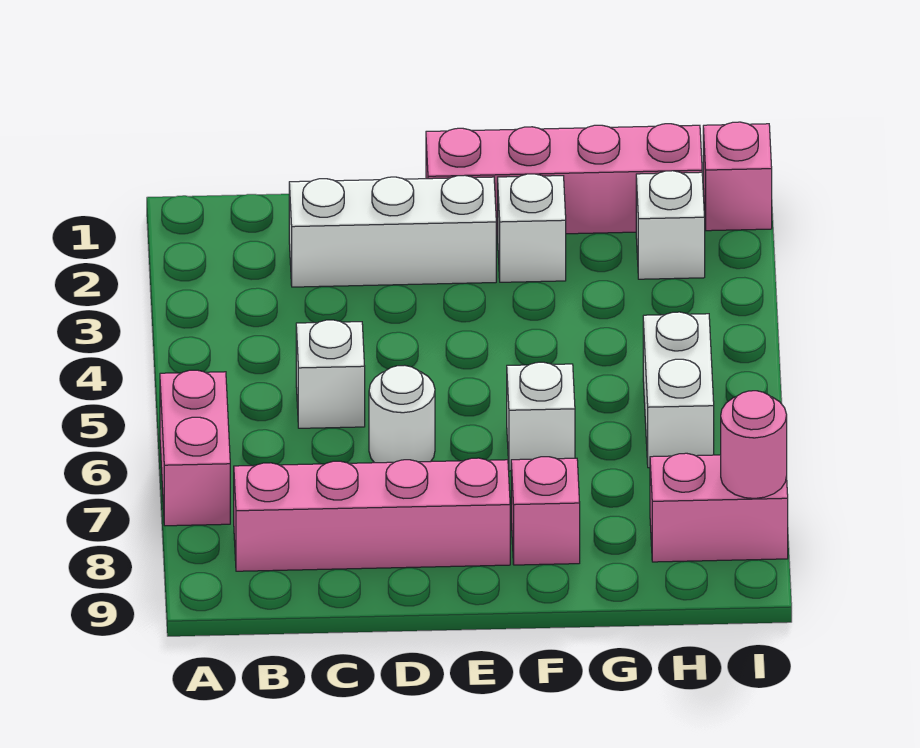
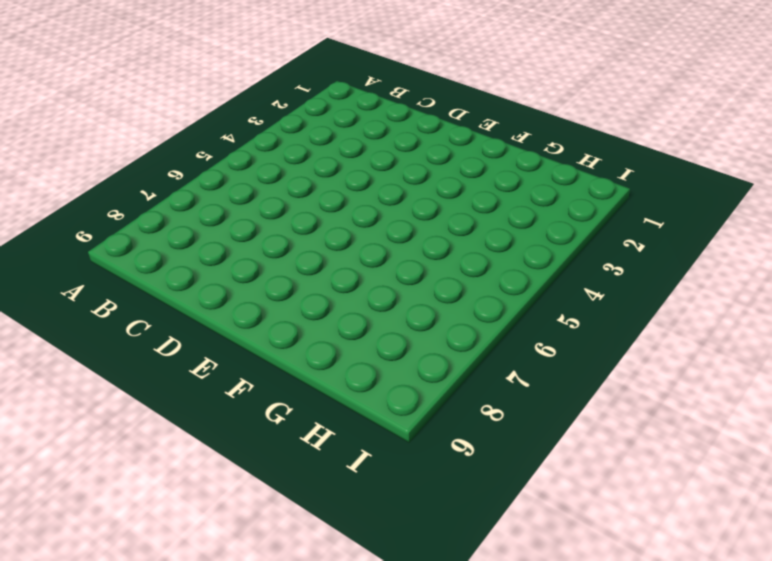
none -> pink brick A6:A7 level 1
none -> pink brick B8:E8 level 1
none -> white brick C2:E2 level 1

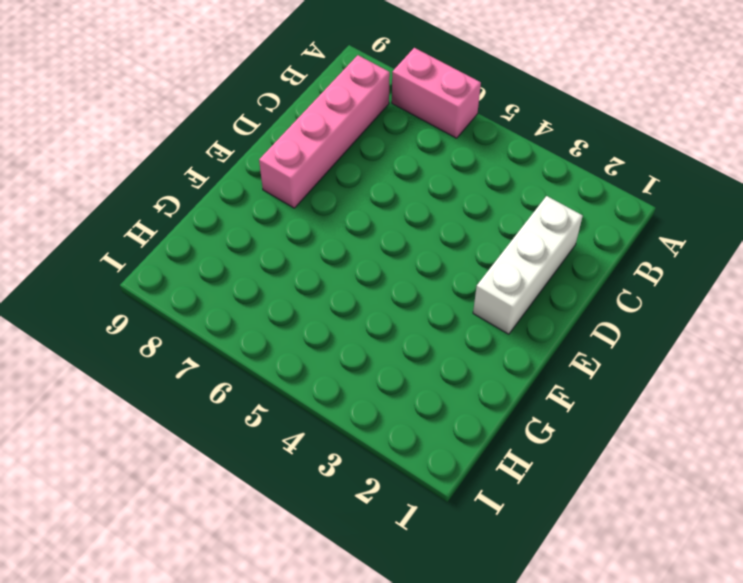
none -> white brick C5 level 1
none -> white round brick D6 level 1
none -> pink brick E1:H1 level 1

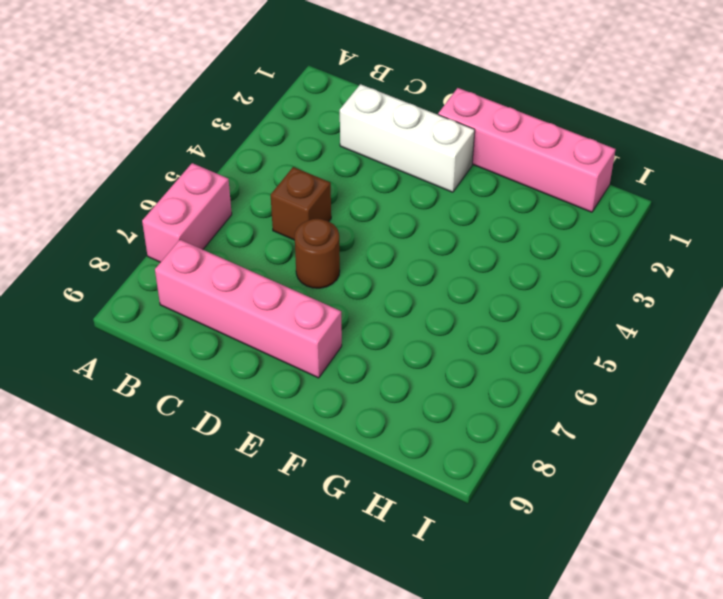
brown brick C5 level 1 -> white brick C5 level 1
brown round brick D6 level 1 -> white round brick D6 level 1
none -> white brick F2 level 1
none -> white brick F6 level 1
none -> pink brick F8 level 1

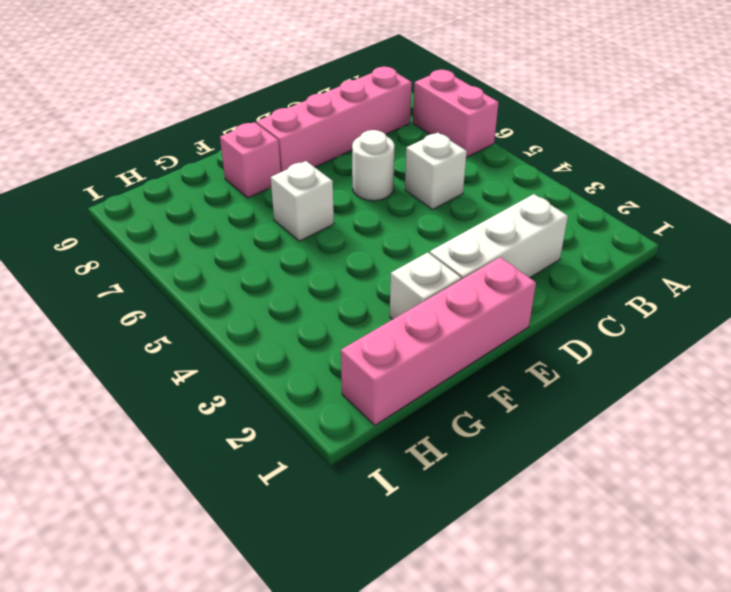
none -> white brick H2 level 1
none -> white brick H5:H6 level 1
none -> pink brick H8:I8 level 1

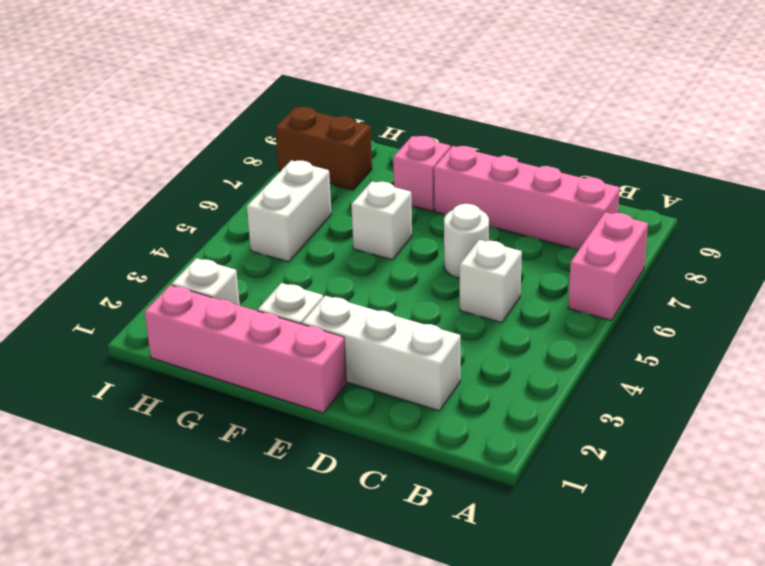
brown brick H8:I8 level 1 -> pink brick H8:I8 level 1
none -> pink brick I1 level 1
none -> pink round brick I8 level 2

